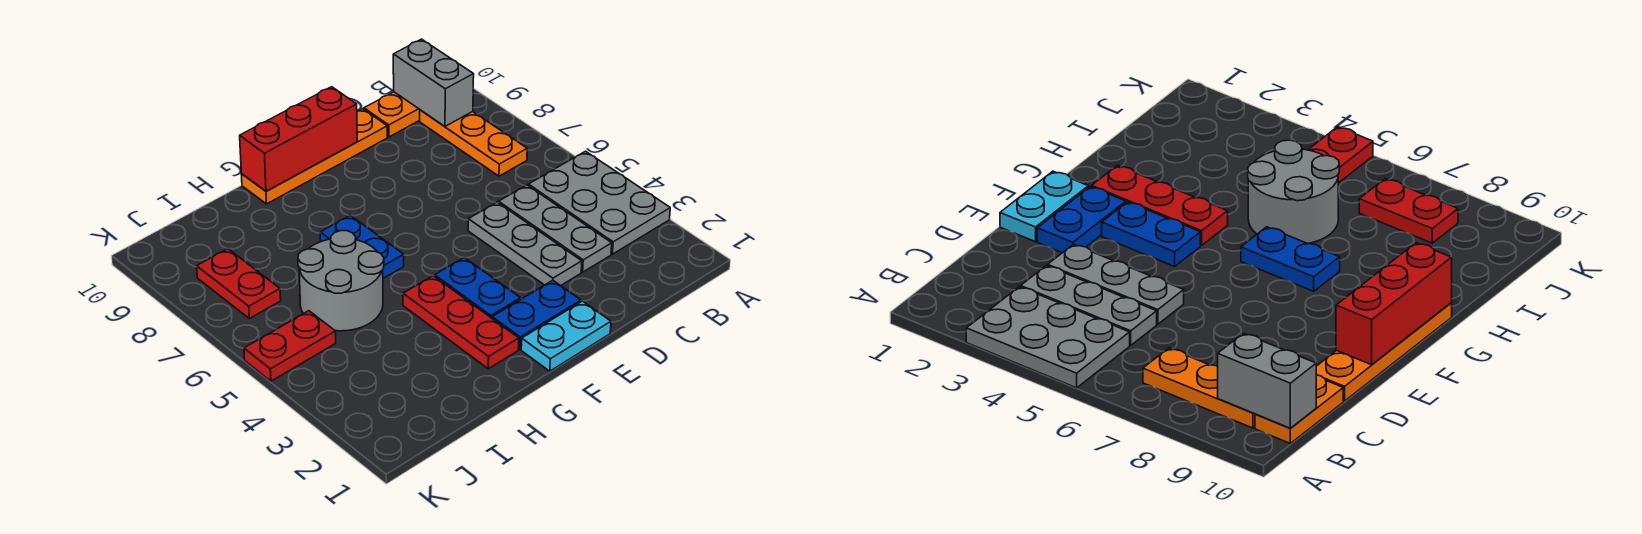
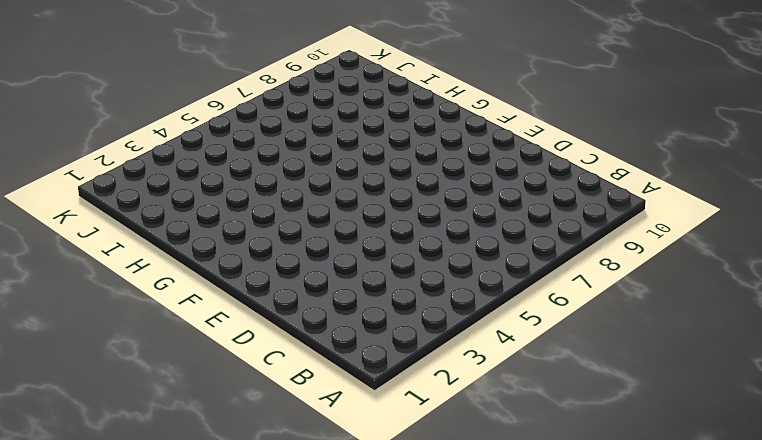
none -> grey plate A3:B5 level 1
none -> orange plate B7:B9 level 1
none -> orange plate B10:C10 level 1

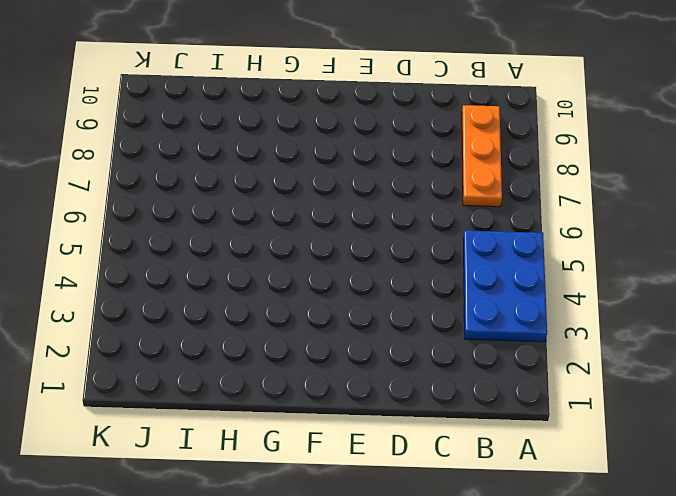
blue plate A3:B5 level 1 -> grey plate A3:B5 level 1
none -> orange plate B10:C10 level 1
none -> grey plate C3:C5 level 1
none -> grey plate D3:D5 level 1

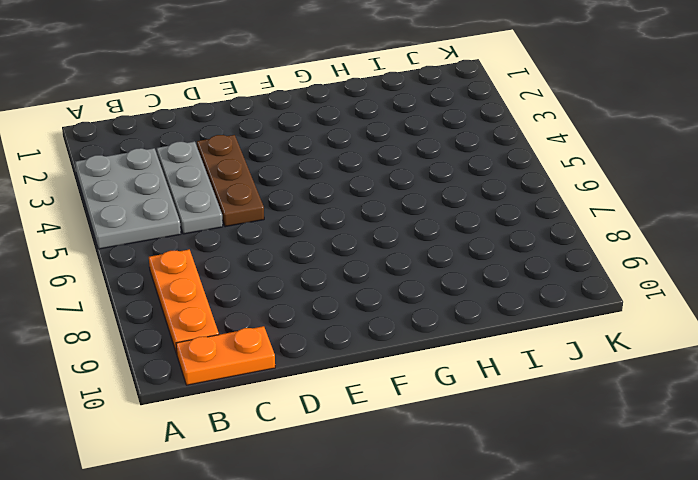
brown plate D3:D5 level 1 -> grey plate D3:D5 level 1
none -> orange plate D10:G10 level 1
none -> cyan plate E1:F1 level 1
none -> blue plate E2:F2 level 1

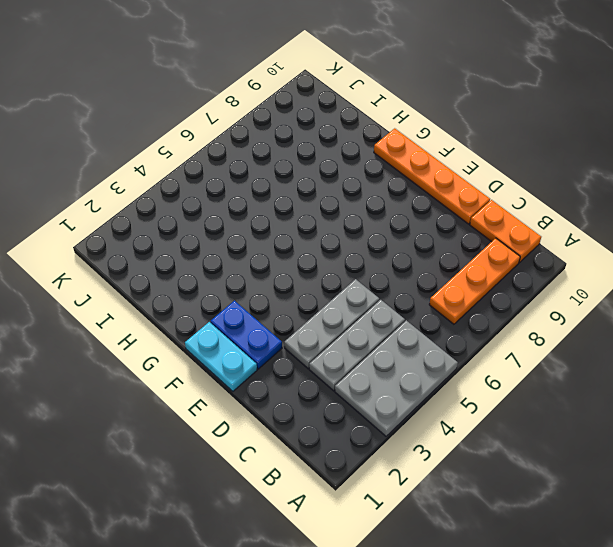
none -> blue plate F3:F4 level 1
none -> red plate G2:G4 level 1
none -> blue plate G6:G7 level 1

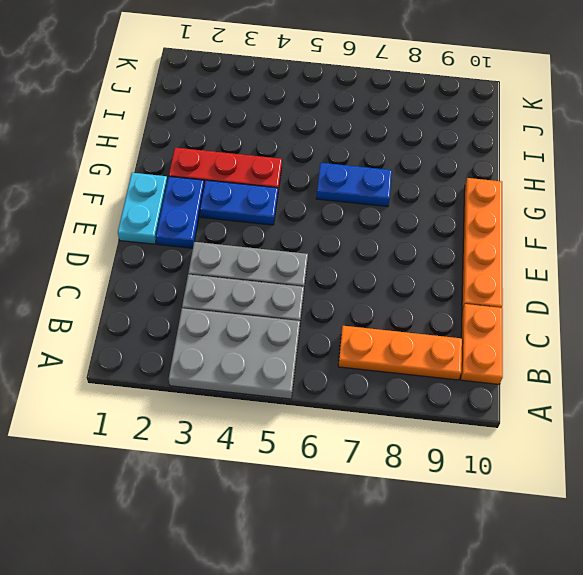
none -> grey round brick H5:I6 level 1
none -> red plate J5:K5 level 1
none -> red plate J7:J8 level 1

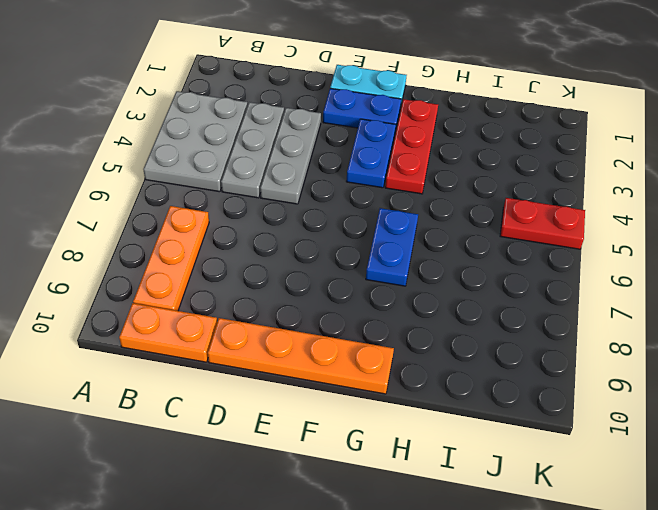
none -> grey round brick H5:I6 level 1
none -> red plate J7:J8 level 1
none -> grey brick B9:B10 level 2

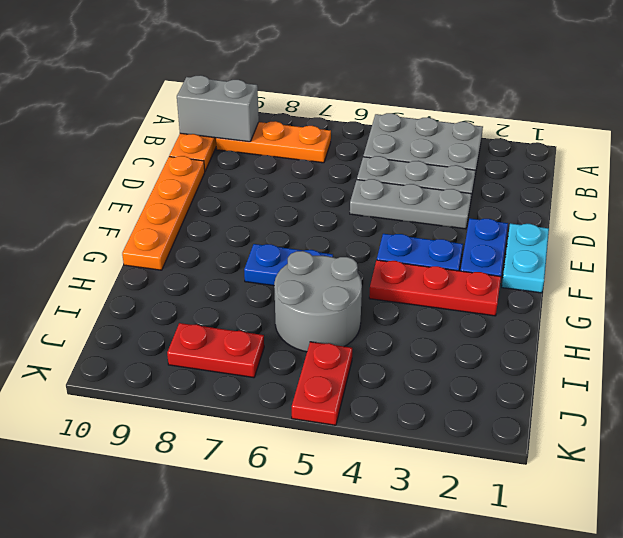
none -> red brick E10:G10 level 2

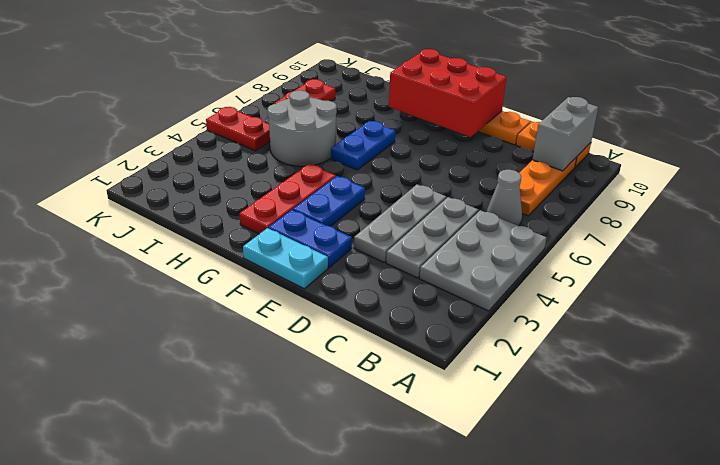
grey cone B6 level 1 -> none
red brick E9:G10 level 2 -> red brick E10:G10 level 2

